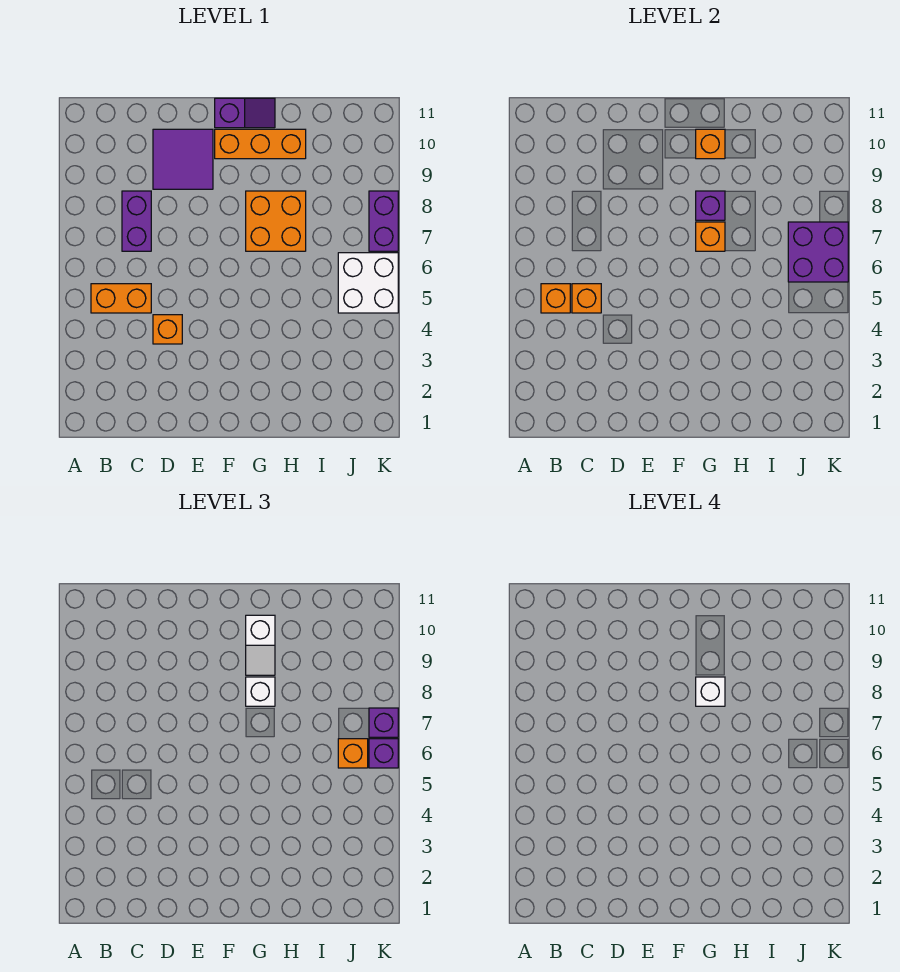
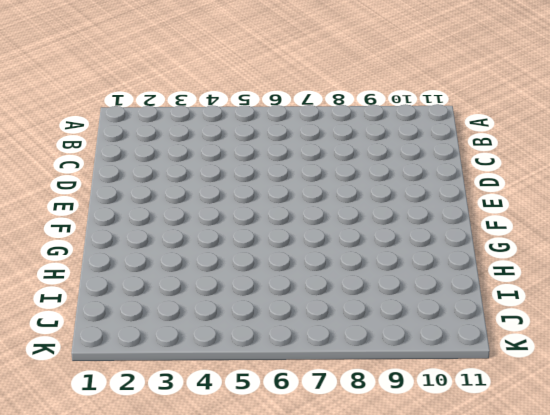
none -> orange brick B5:C5 level 1
none -> purple brick C7:C8 level 1
none -> orange brick D4 level 1

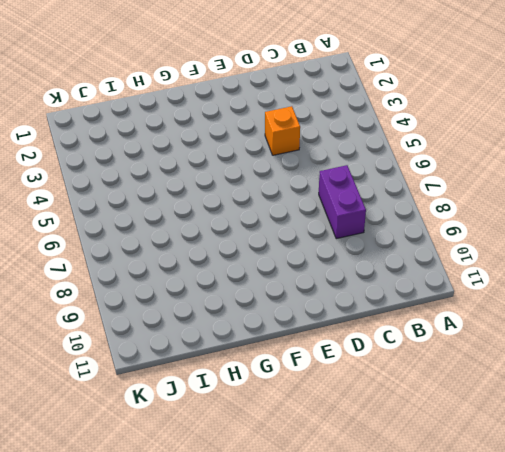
none -> orange brick B5:C5 level 1
none -> purple tile D9:E10 level 1
none -> orange brick F10:H10 level 1

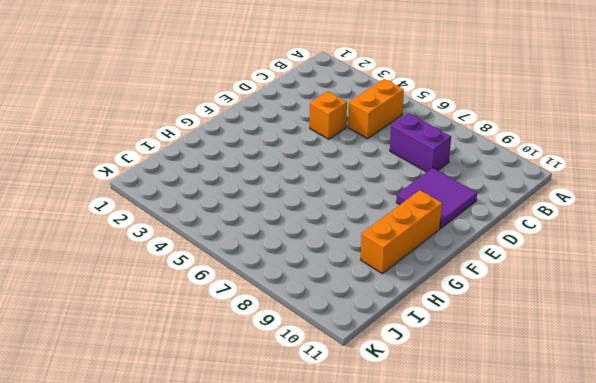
none -> purple slope F11:G11 level 1 top F
none -> orange brick G7:H8 level 1
none -> white brick J5:K6 level 1

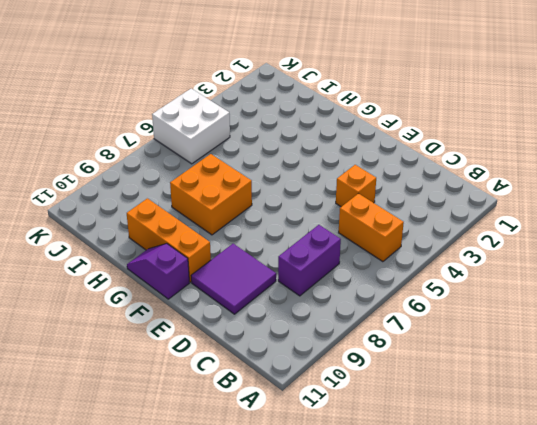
none -> purple brick K7:K8 level 1
none -> orange brick B5 level 2
none -> orange brick C5 level 2

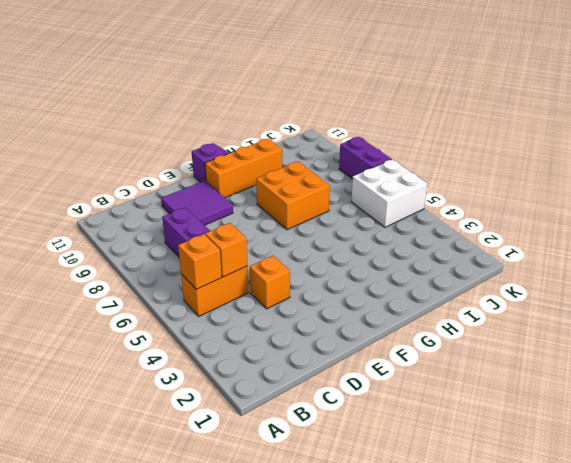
none -> orange brick G7 level 2
none -> purple brick G8 level 2
none -> orange brick G10 level 2

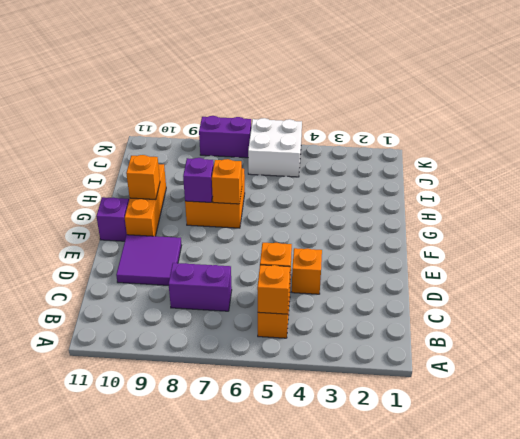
none -> purple brick J6:K7 level 2
none -> white brick G8 level 3
none -> white slope G9:G10 level 3 top 10

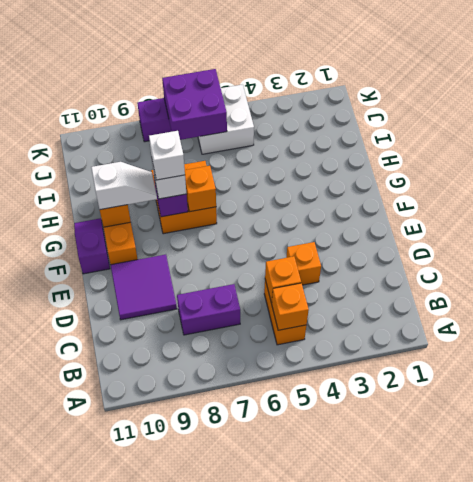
none -> orange brick J6 level 3
none -> purple brick K6 level 3
none -> purple brick K7 level 3

